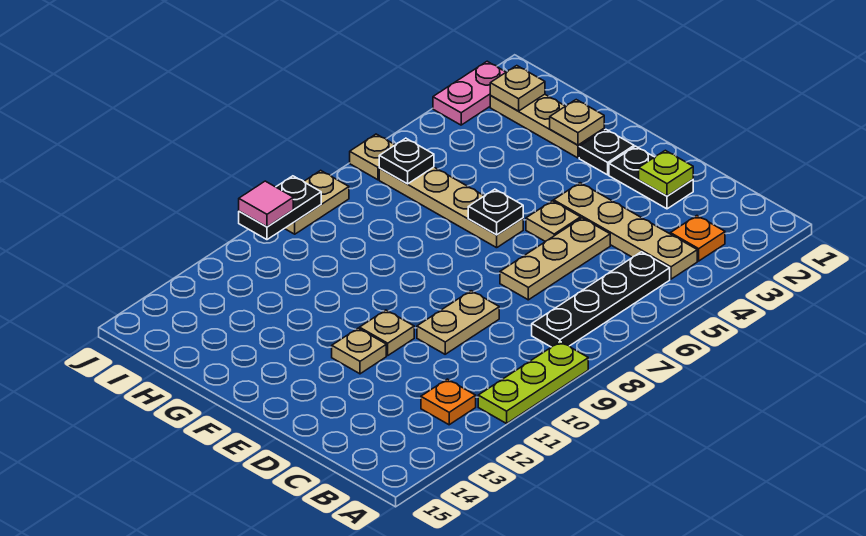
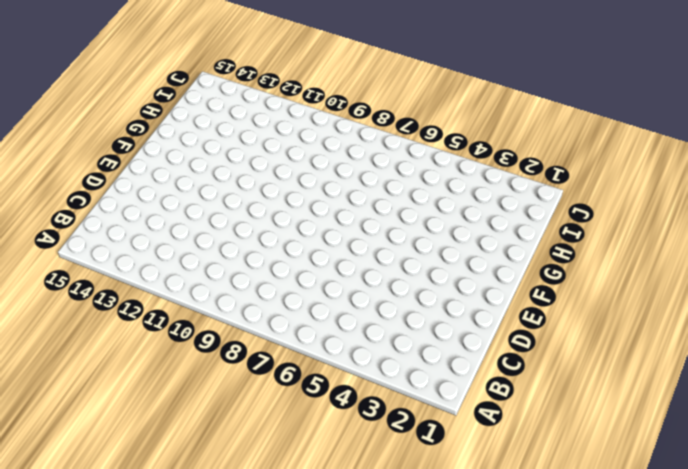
none -> lime plate A9:A11 level 1
none -> orange plate B3 level 1
none -> tan plate B4:E4 level 1

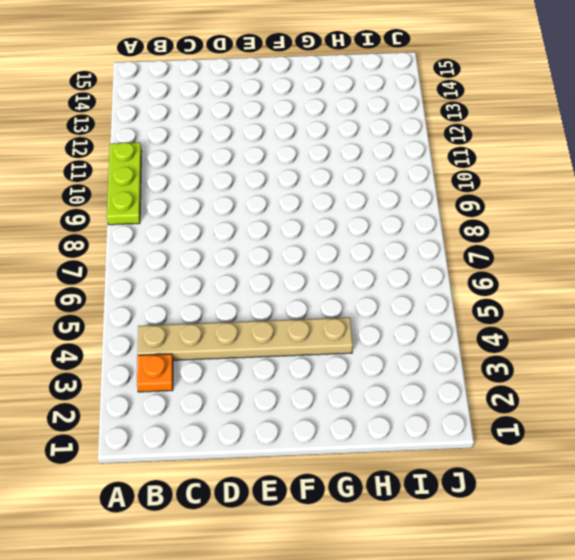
tan plate B4:G4 level 1 -> tan plate B4:E4 level 1
none -> black plate B5:B8 level 1
none -> orange plate B12 level 1
none -> black plate D2:E2 level 1

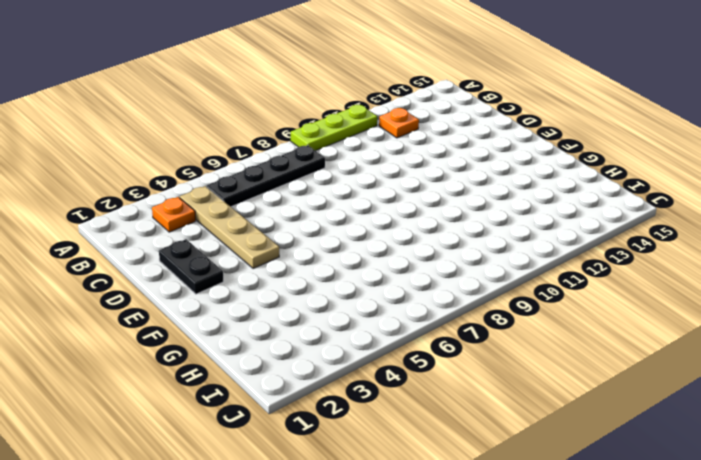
none -> tan plate D5:D7 level 1
none -> tan plate D9:D10 level 1
none -> tan plate E5 level 1

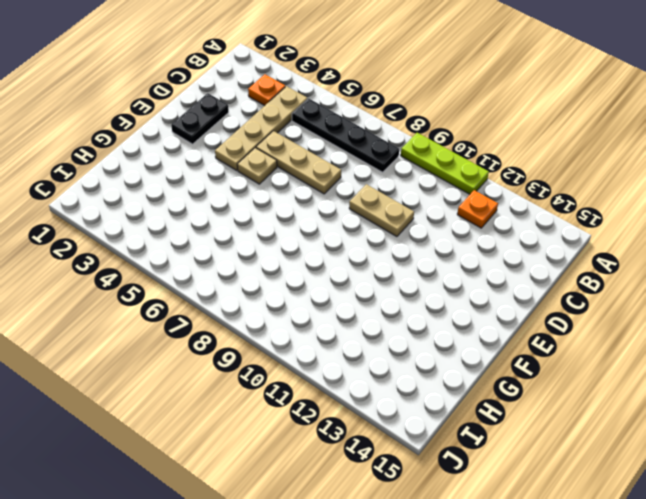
none -> tan plate E11 level 1
none -> tan plate E12 level 1
none -> black plate F2 level 1

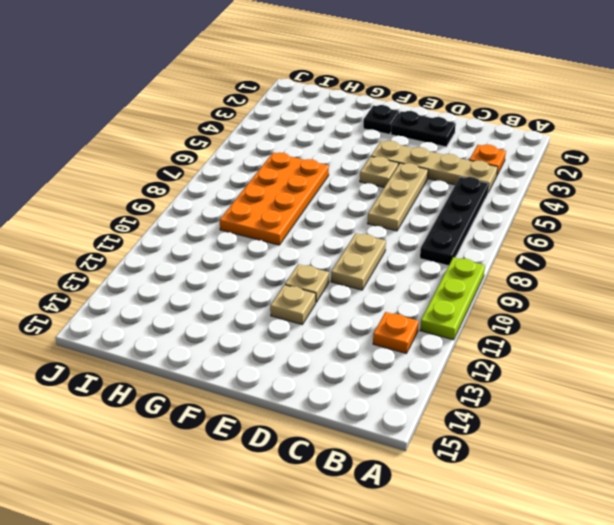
orange plate G6:H9 level 1 -> tan plate F6:I6 level 1
none -> tan plate G2:I2 level 1
none -> pink plate J2:J3 level 1
none -> tan plate J6 level 1

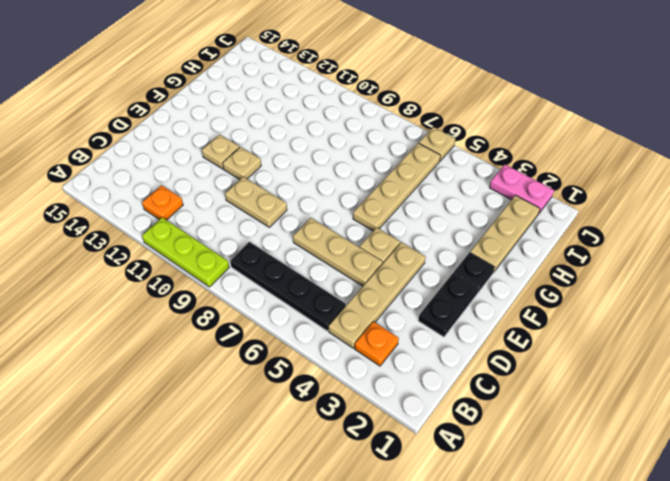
none -> tan plate J8:J9 level 1
none -> lime plate D2 level 2
none -> black plate F6 level 2

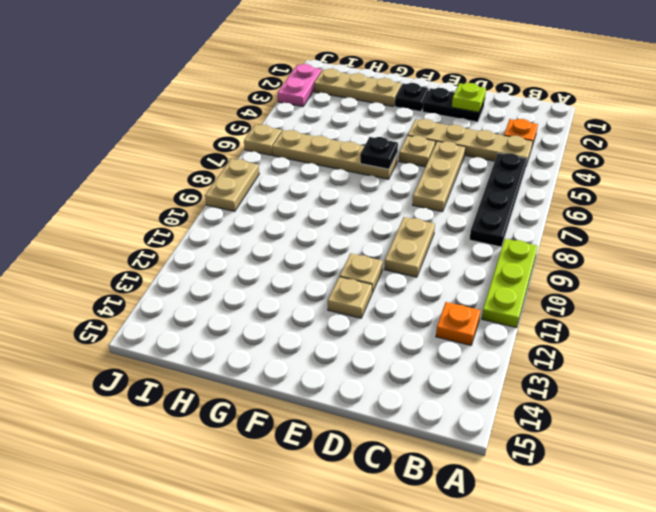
none -> tan plate G2 level 2
none -> tan plate I2 level 2
none -> black plate I6 level 2

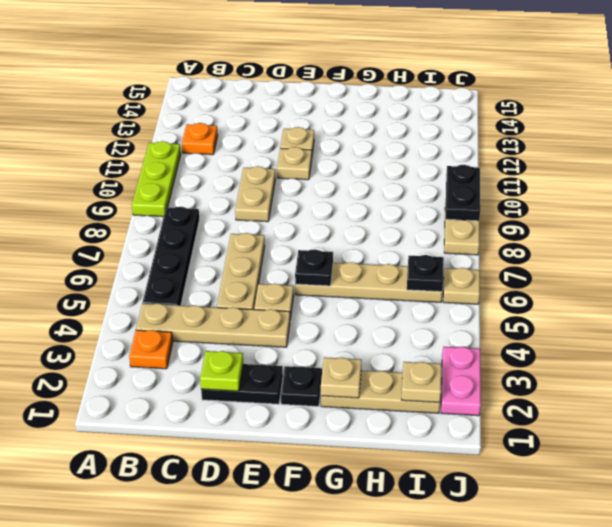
none -> pink tile J10 level 3

